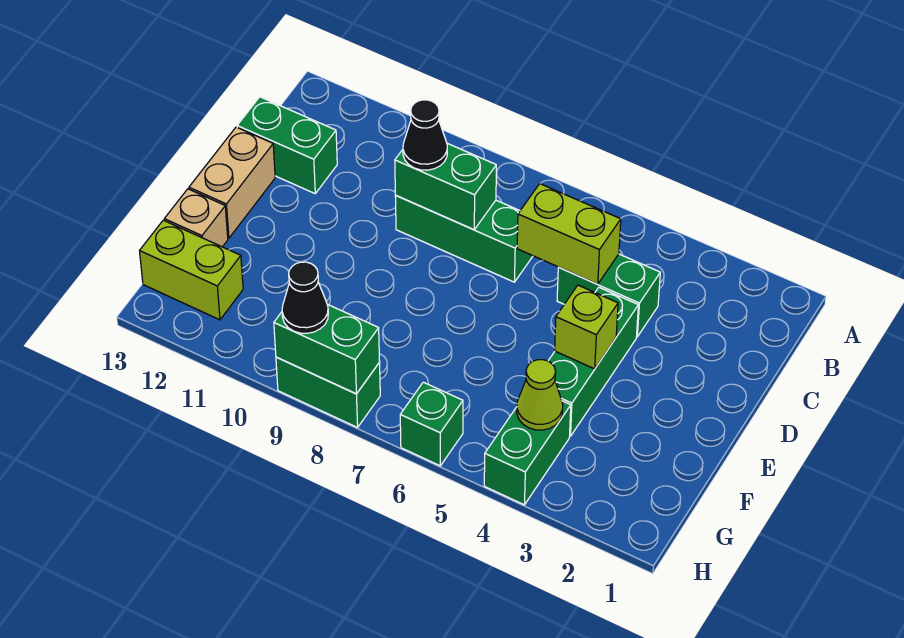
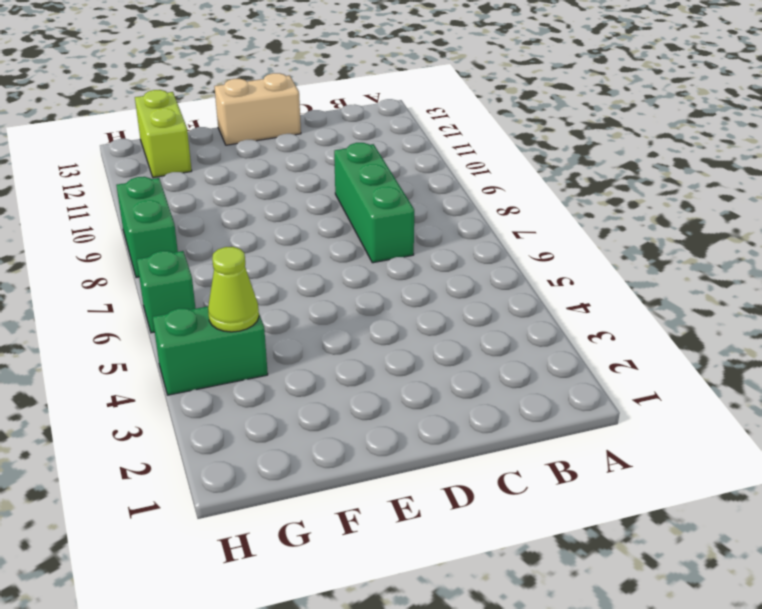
none -> green brick C4:C5 level 1
none -> green brick C12:C13 level 1
none -> green brick D4:F4 level 1

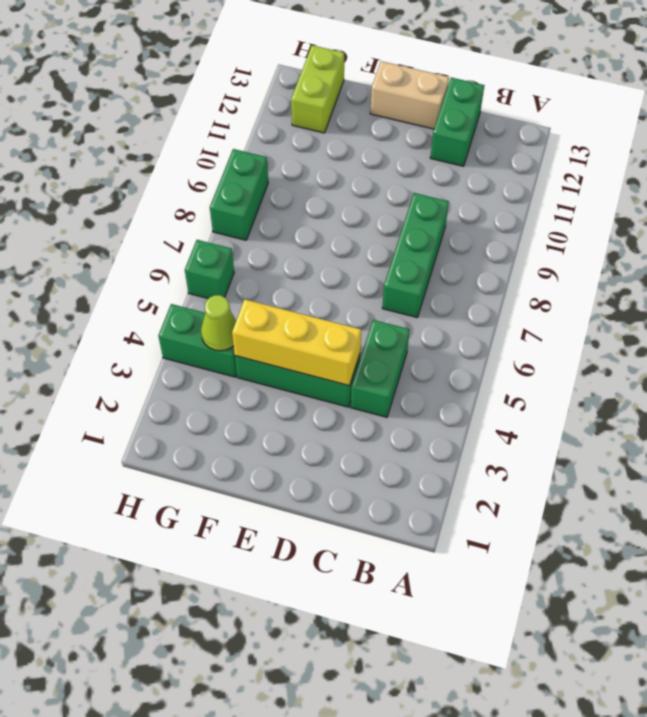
yellow brick D4:F4 level 2 -> lime brick E4 level 2
none -> tan brick F13 level 1
none -> lime brick C5:C6 level 2
none -> green brick C8:C9 level 2

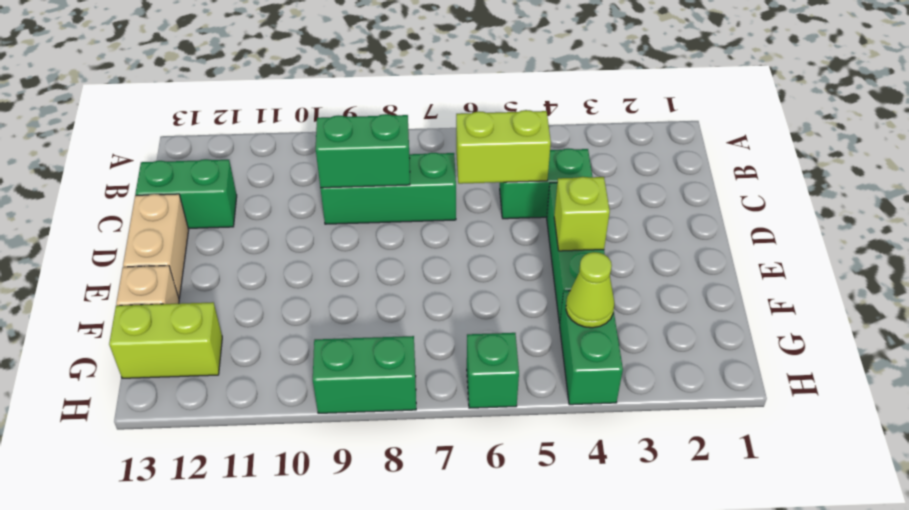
none -> green brick H8:H9 level 2
none -> black cone C9 level 3
none -> black cone H9 level 3

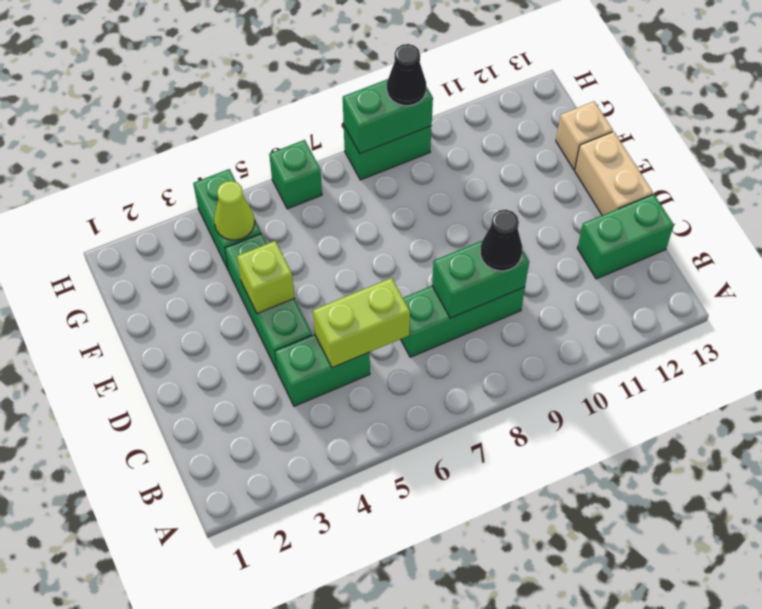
none -> lime brick G12:G13 level 1

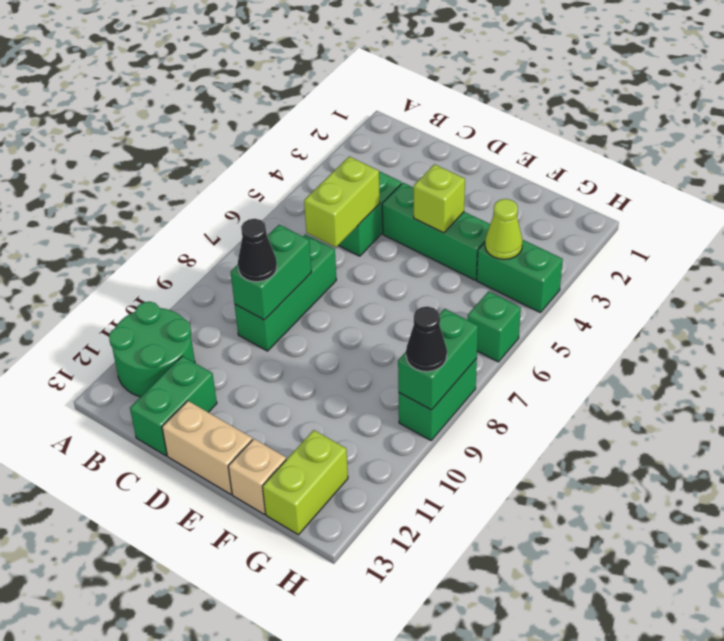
green round brick A11:B12 level 1 -> none

